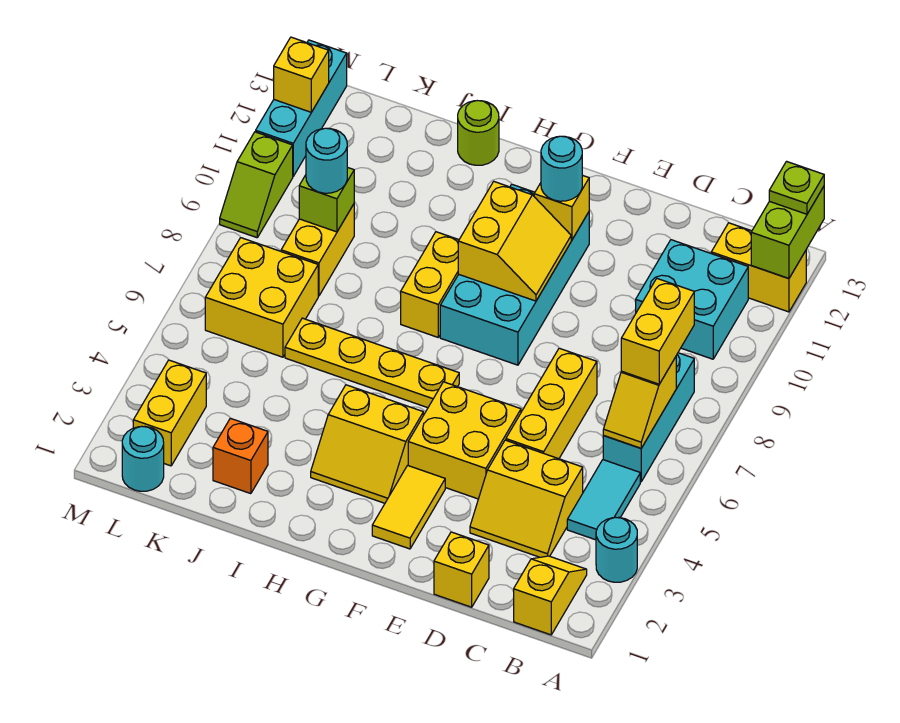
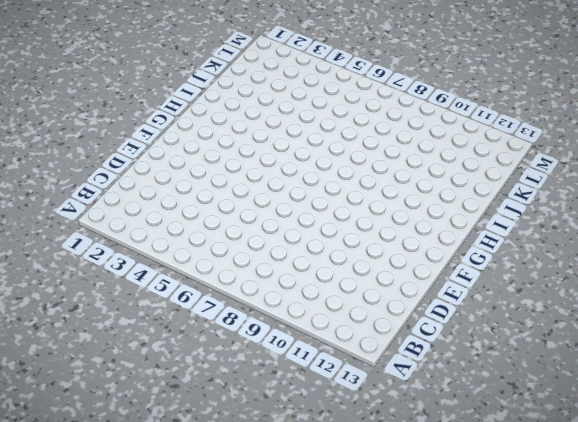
none -> cyan round brick A3 level 1
none -> yellow brick A12:B12 level 1
none -> yellow slope B1:B2 level 1 top 1
none -> cyan tile B4:B5 level 1

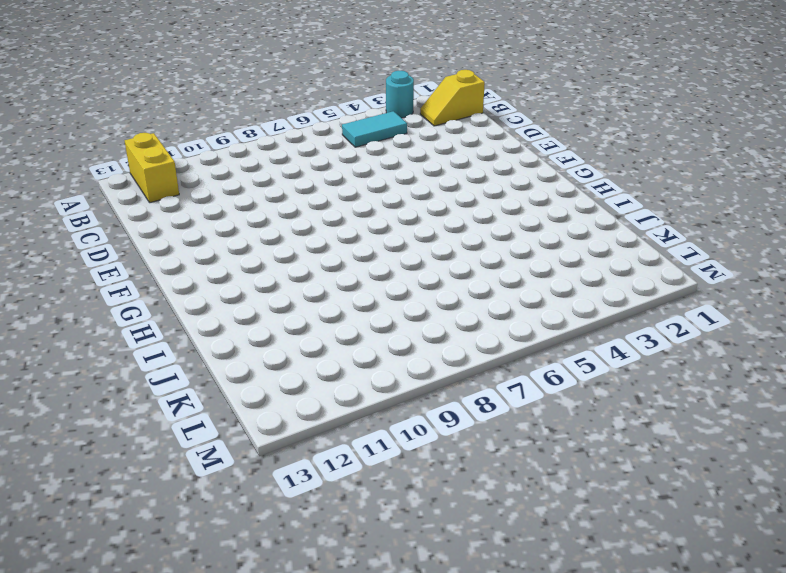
none -> cyan brick B6:B8 level 1
none -> cyan brick B10:C11 level 1
none -> yellow slope C3:D4 level 1 top 4
none -> yellow brick D1 level 1

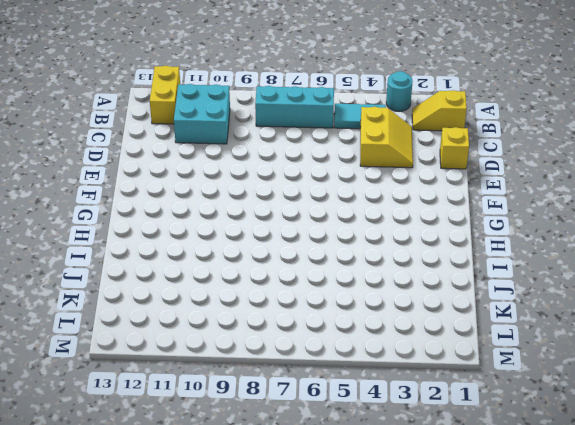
none -> yellow brick D5:D7 level 1
none -> yellow brick E4:F5 level 1
none -> yellow tile F2:F3 level 1
none -> cyan brick F8:G11 level 1

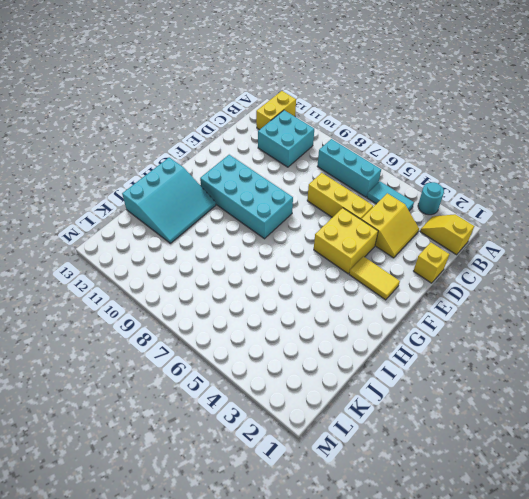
cyan slope H11:J13 level 1 top 13 -> lime round brick I13 level 1
none -> yellow slope G3:H4 level 1 top 4
none -> yellow plate G6:J6 level 1
none -> yellow brick H8:H9 level 1
none -> orange brick J2 level 1

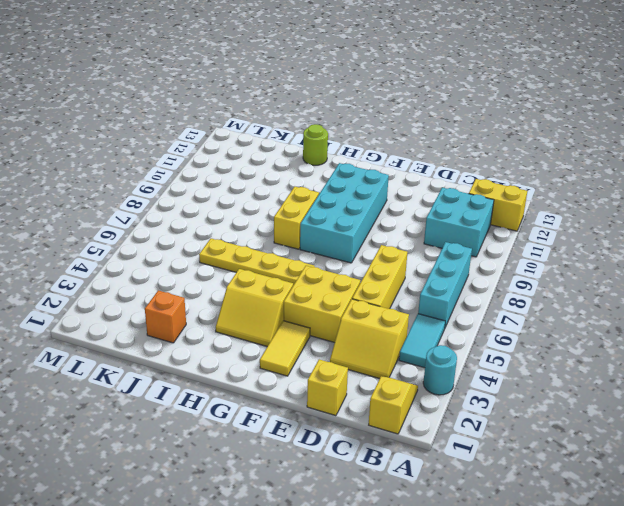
none -> yellow brick K6:L7 level 1
none -> yellow brick K8:K9 level 1
none -> cyan round brick L1 level 1
none -> yellow brick L2:L3 level 1

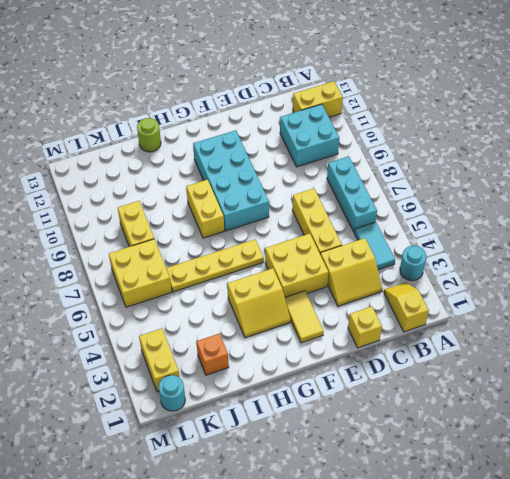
none -> lime slope M9:M10 level 1 top 10
none -> cyan brick M11:M13 level 1
none -> lime brick A12:A13 level 2
none -> yellow slope B6:B7 level 2 top 7

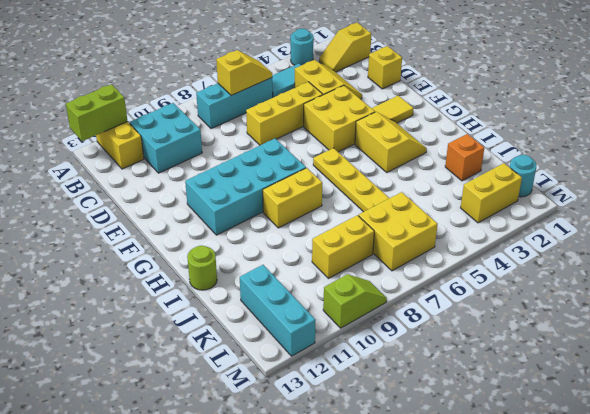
cyan brick K12:M12 level 1 -> cyan brick M11:M13 level 1
none -> yellow slope F9:G10 level 2 top G
none -> yellow brick F11 level 2
none -> lime brick K9 level 2
none -> yellow brick M12 level 2

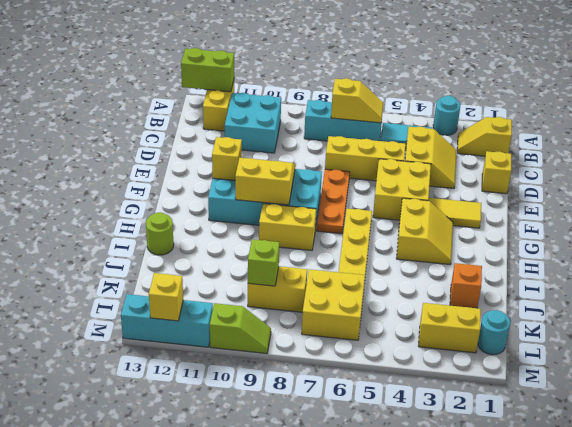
orange plate E7:G7 level 1 -> none
none -> lime plate A13 level 3
none -> yellow brick B7:B8 level 3
none -> cyan round brick F11 level 3
none -> cyan round brick K9 level 3

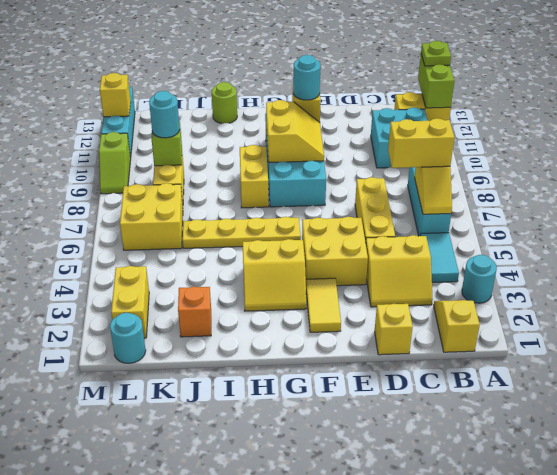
yellow brick B7:C7 level 3 -> yellow brick B7:B8 level 3

